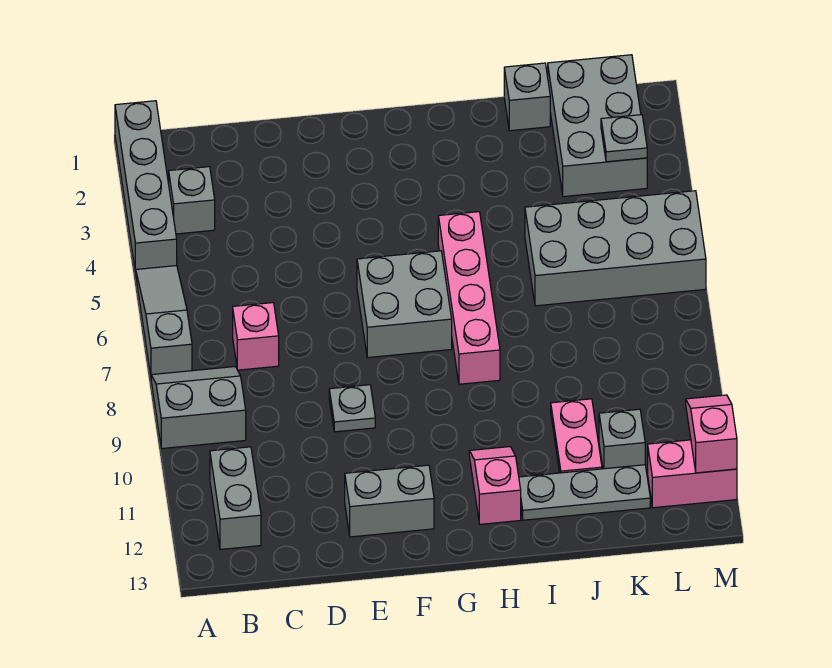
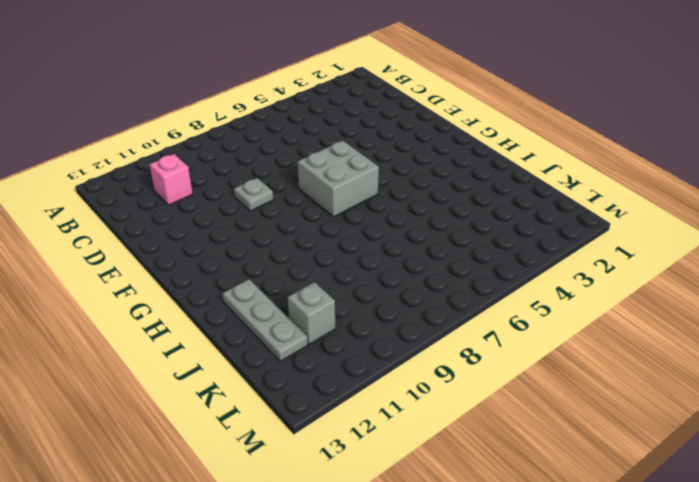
pink brick C11 level 1 -> pink brick C7 level 1
none -> grey brick A1:A4 level 1
none -> grey slope A5:A7 level 1 top 7
none -> grey slope A8:B9 level 1 top 9

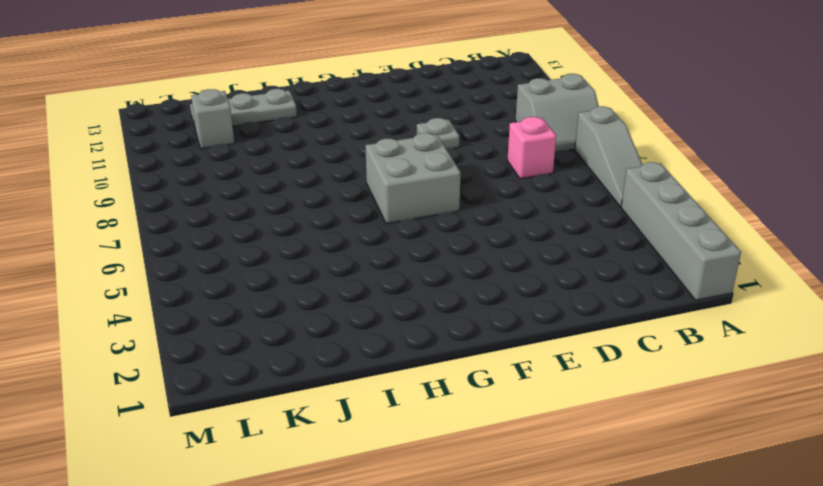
none -> grey brick B3 level 1
none -> grey brick B11:B12 level 1
none -> grey brick E12:F12 level 1

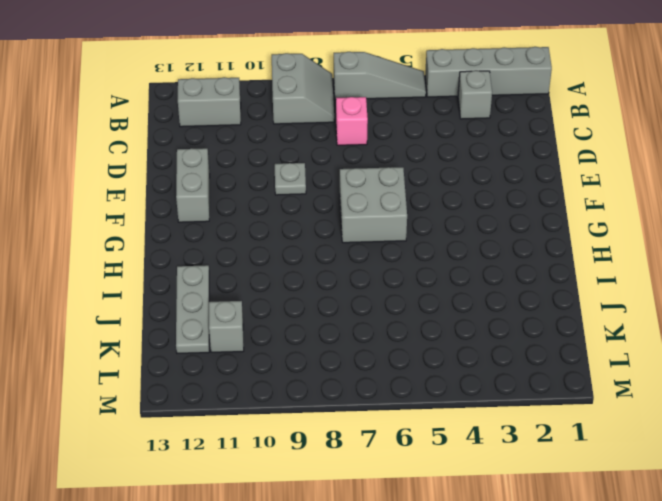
none -> pink brick H5:H8 level 1
none -> pink slope H11:H12 level 1 top 12
none -> grey brick J1 level 1

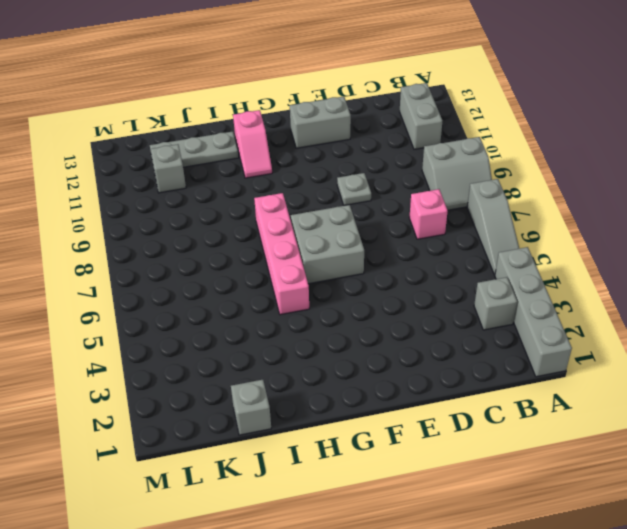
none -> grey brick J5:M6 level 1
none -> pink plate J10:J11 level 1
none -> grey brick K1:L3 level 1

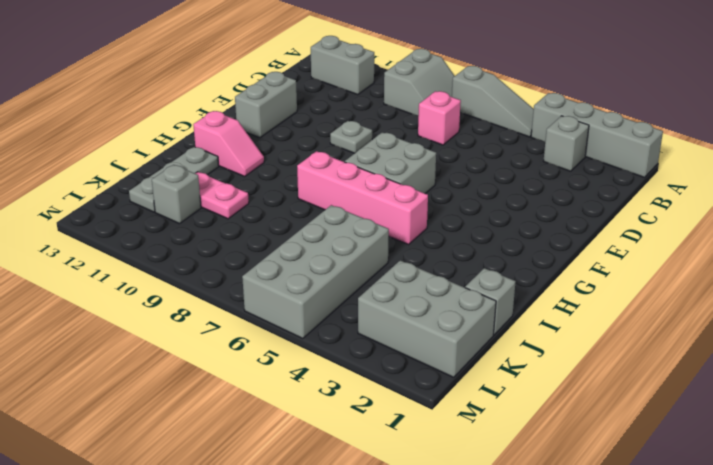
none -> pink brick L12:M12 level 1
none -> grey plate L3 level 2
none -> pink slope M11:M12 level 2 top 12

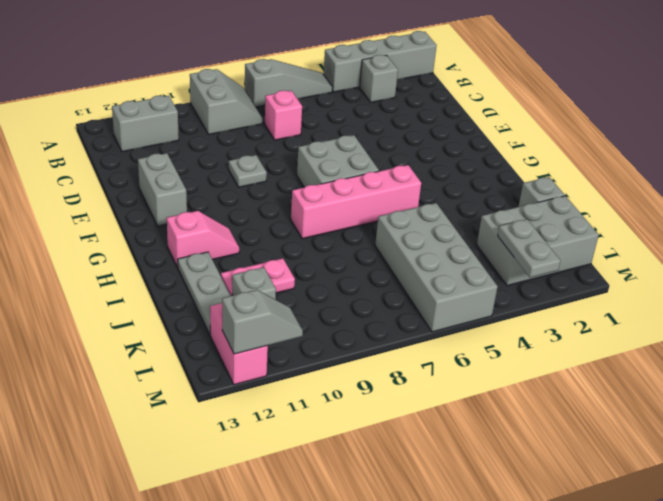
grey plate L3:M3 level 2 -> grey plate L3 level 2
grey slope M11:M12 level 2 top 12 -> pink slope M11:M12 level 2 top 12

